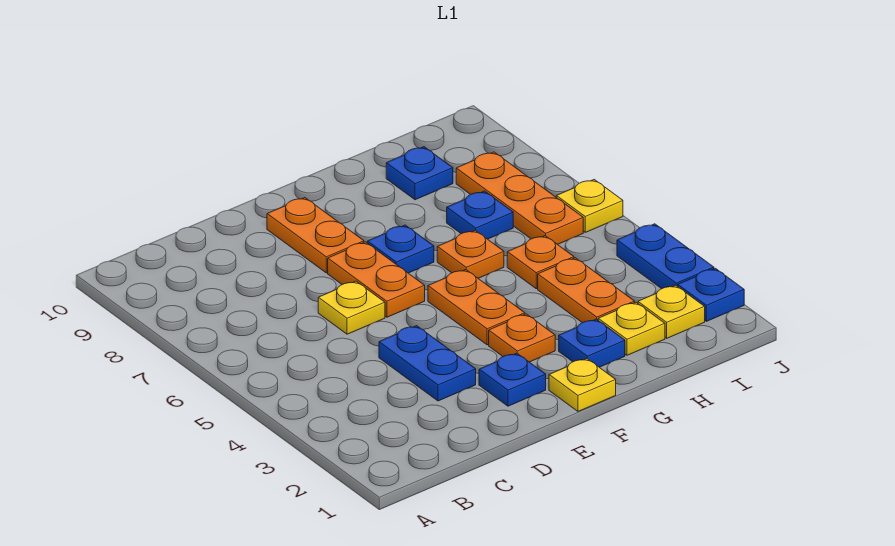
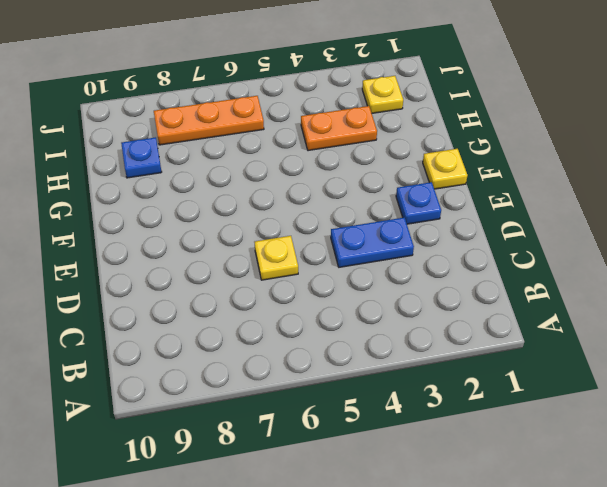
none -> orange plate E6:E7 level 1
none -> orange plate E8:E9 level 1
none -> orange plate F3 level 1

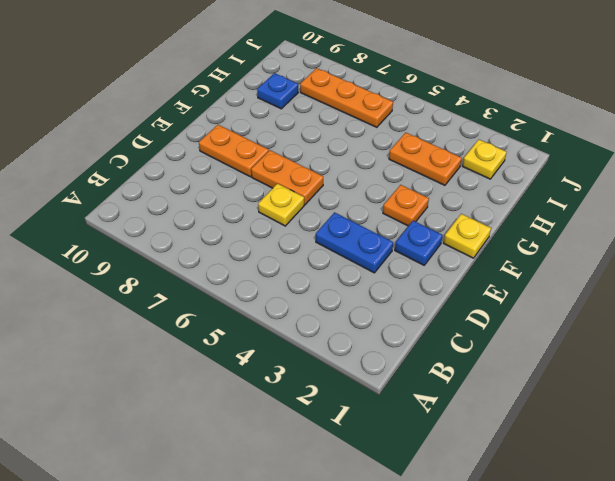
none -> orange plate F4:F5 level 1
none -> blue plate F7 level 1
none -> blue plate G2 level 1

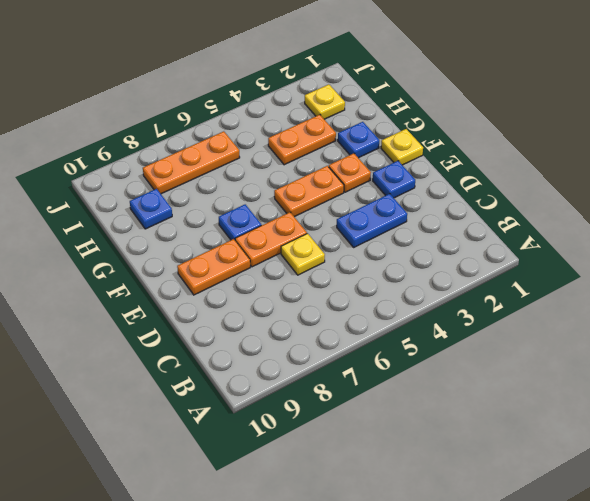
none -> orange plate G6 level 1
none -> yellow plate H2 level 1
none -> orange plate H5 level 1

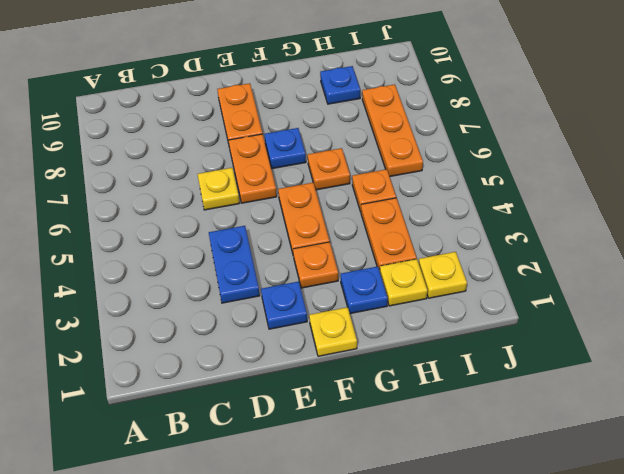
none -> blue plate H7 level 1
none -> blue plate J2 level 1
none -> blue plate J3:J4 level 1

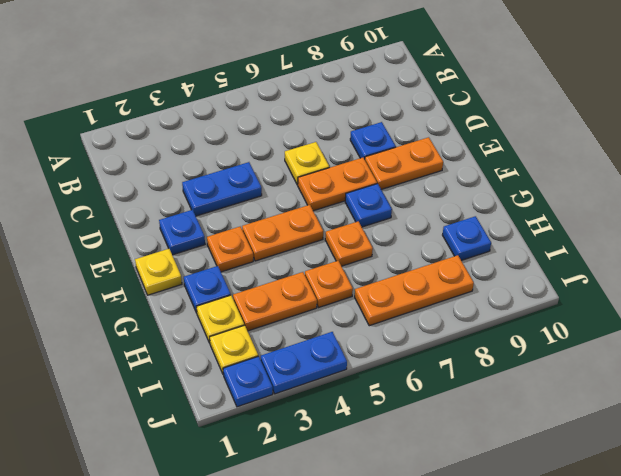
blue plate D8 level 1 -> blue plate H7 level 1
none -> yellow plate J6 level 1

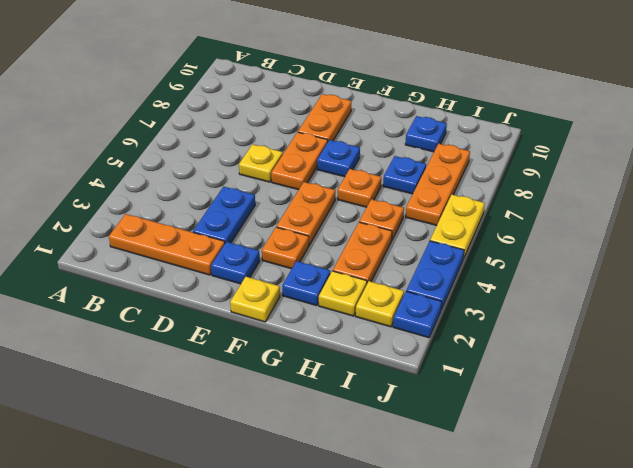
orange plate B2:D2 level 1 -> none
yellow plate J5:J6 level 1 -> yellow plate J6 level 1

